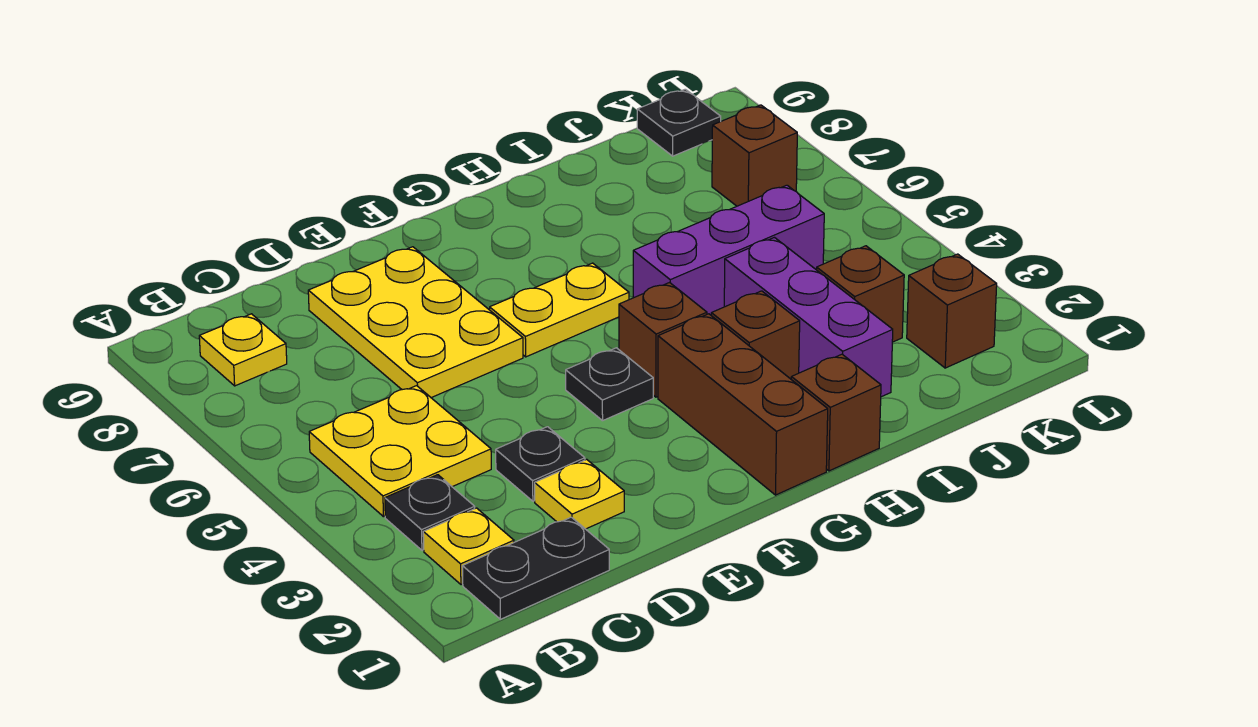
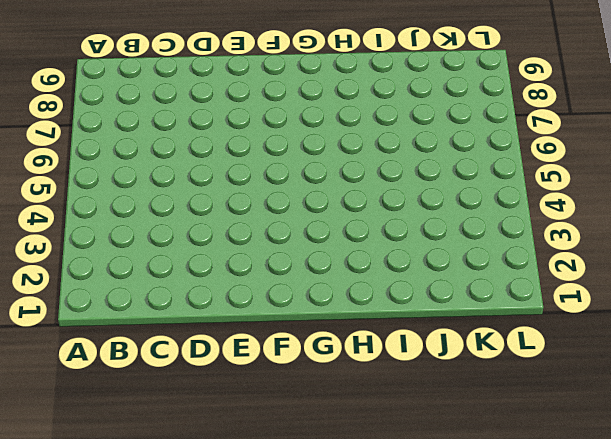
none -> black plate B1:C1 level 1
none -> yellow plate B2 level 1
none -> black plate B3 level 1

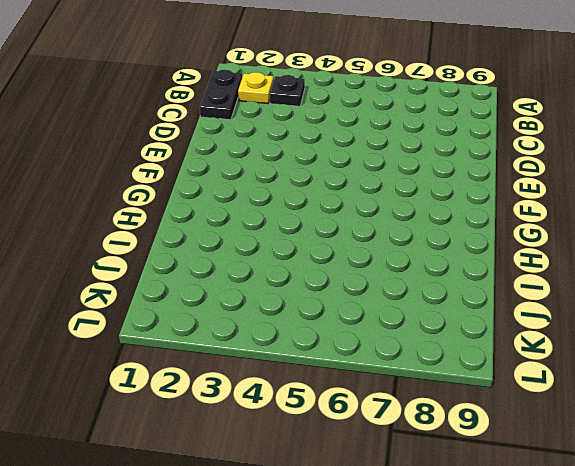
none -> yellow plate B4:C5 level 1
none -> yellow plate B8 level 1
none -> yellow plate D2 level 1

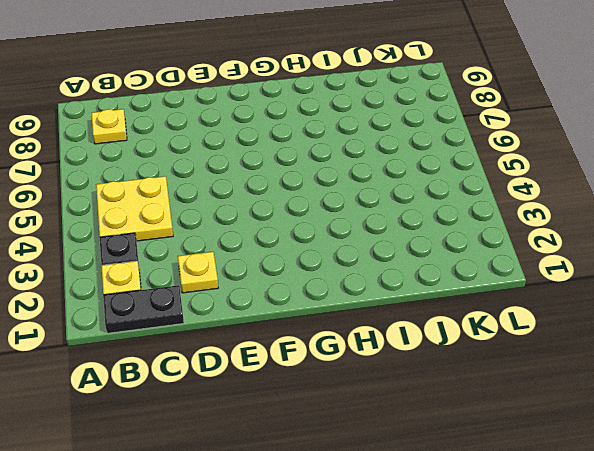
none -> black plate D3 level 1
none -> yellow plate D6:E8 level 1
none -> black plate F4 level 1

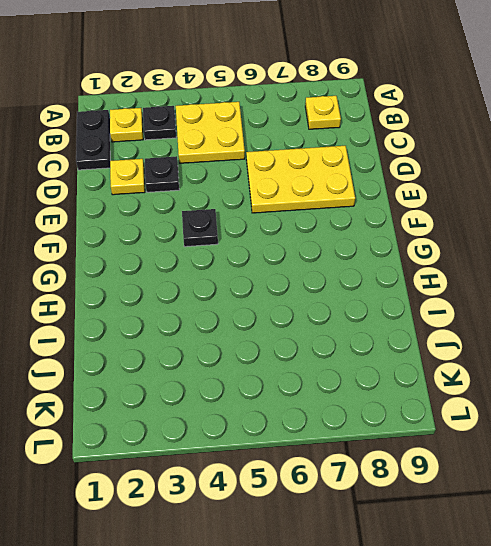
none -> yellow plate F6:G6 level 1
none -> brown brick G1:G3 level 1
none -> brown brick G4 level 1

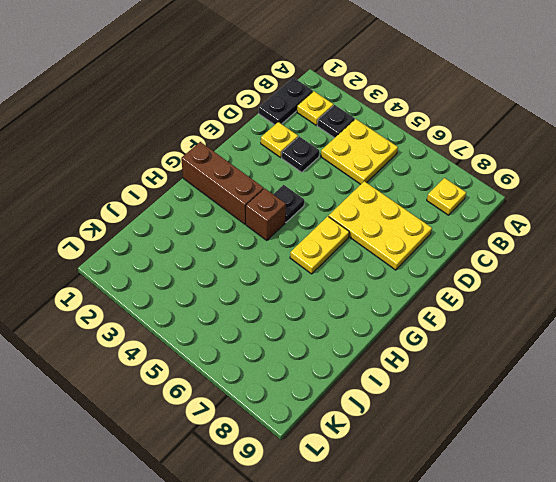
none -> brown brick H1 level 1
none -> brown brick H3 level 1
none -> purple brick H5:J5 level 1

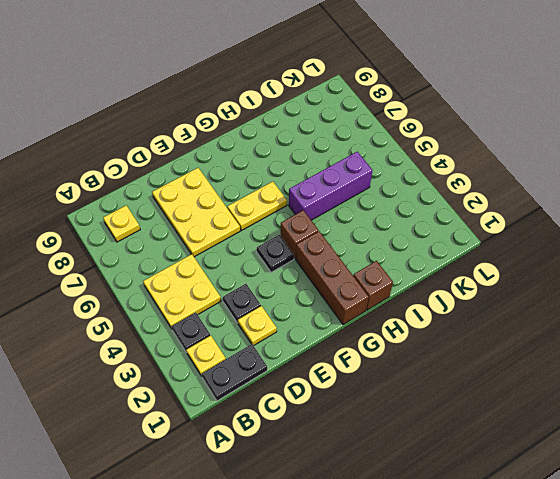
none -> brown brick H3 level 1
none -> purple brick I2:I4 level 1
none -> brown brick J3 level 1

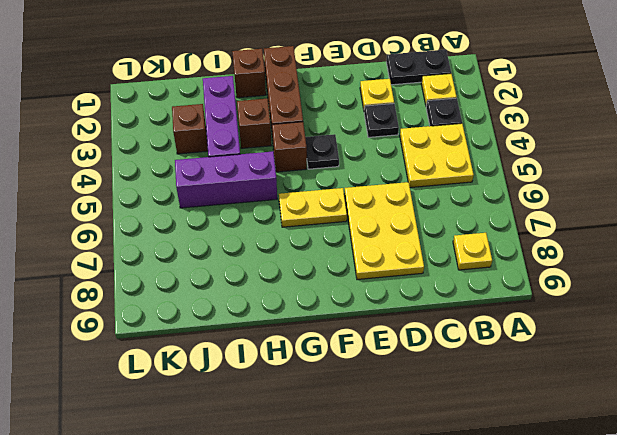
none -> brown brick K2 level 1
none -> brown brick K7 level 1
none -> black plate K9 level 1

